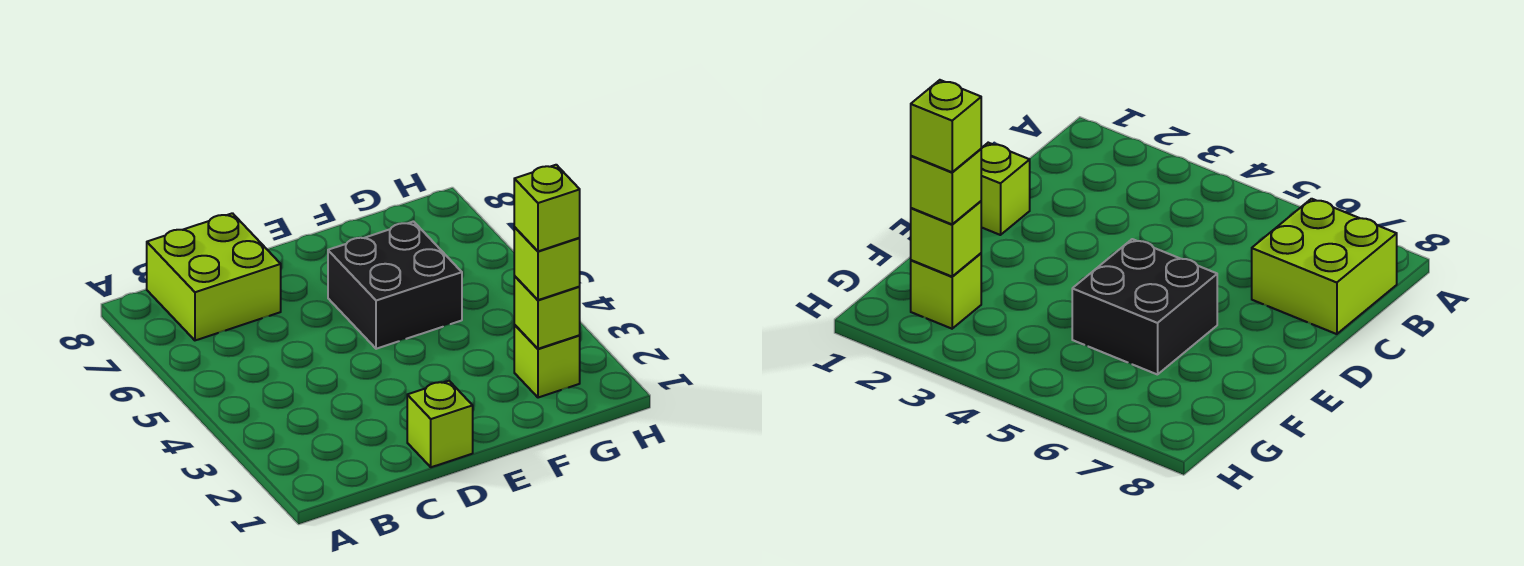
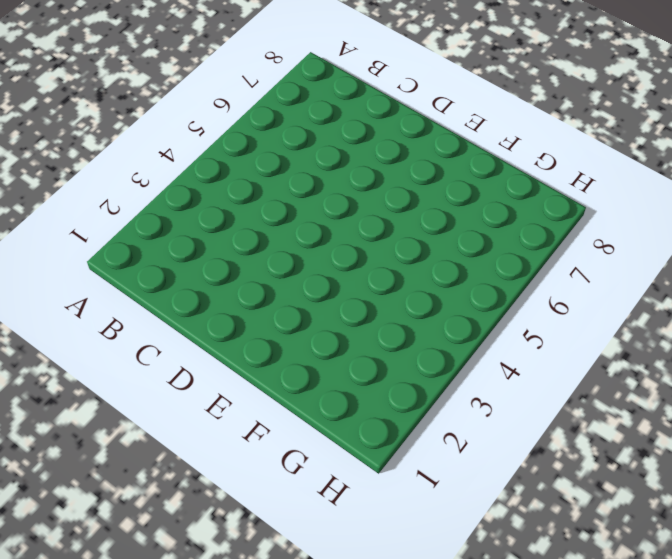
none -> lime brick B7:C8 level 1
none -> lime brick D1 level 1

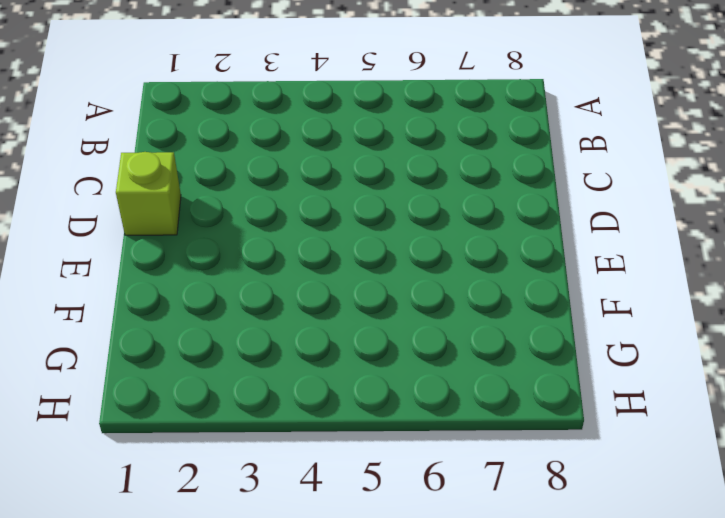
none -> lime brick B7:C8 level 1
none -> black brick E5:F6 level 1

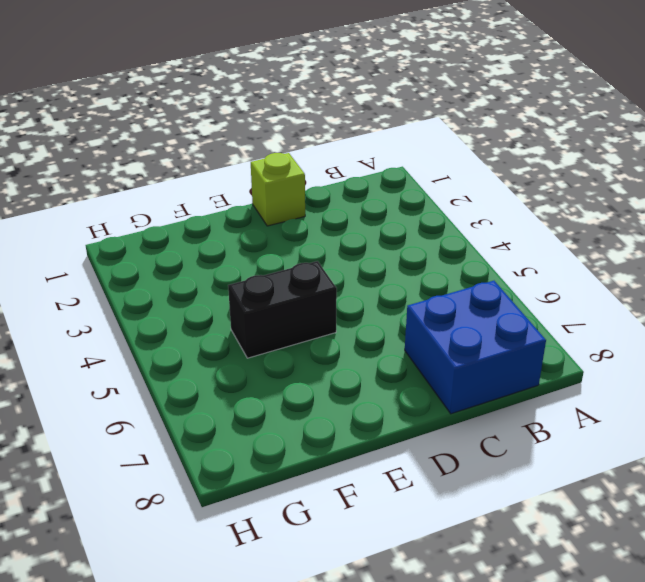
blue brick B7:C8 level 1 -> lime brick B7:C8 level 1
black brick E5:F5 level 1 -> black brick E5:F6 level 1
none -> lime brick G2 level 1
none -> lime brick G2 level 2

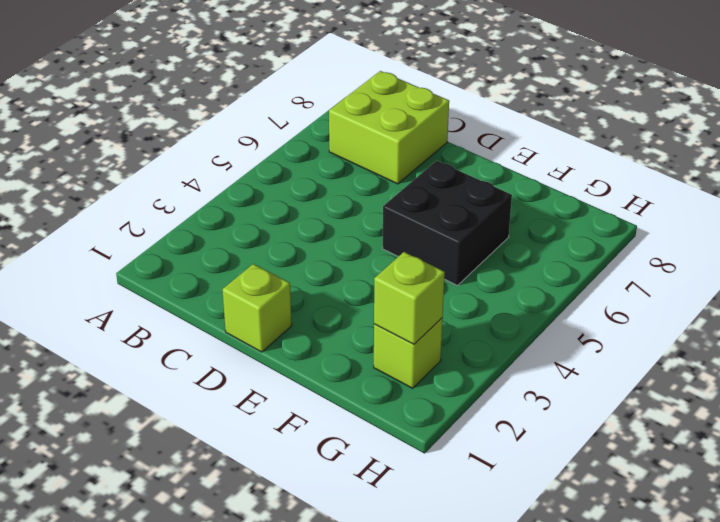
none -> lime brick G2 level 3
none -> lime brick G2 level 4

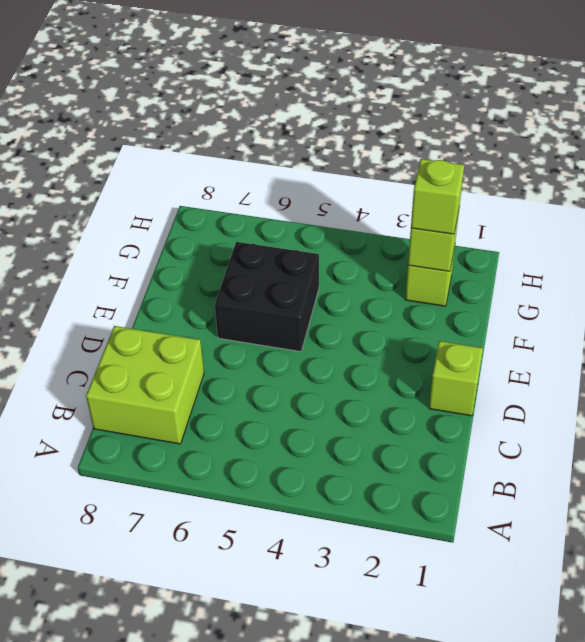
none -> lime brick G2 level 4

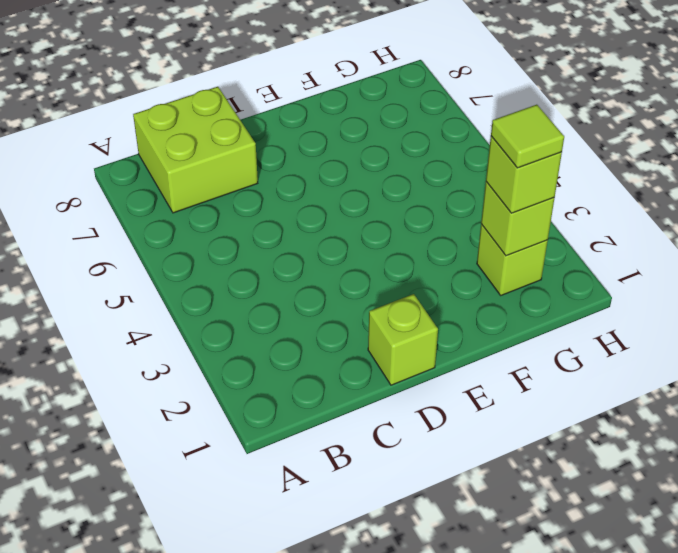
lime tile G2 level 4 -> lime brick G2 level 4
none -> black brick E5:F6 level 1

